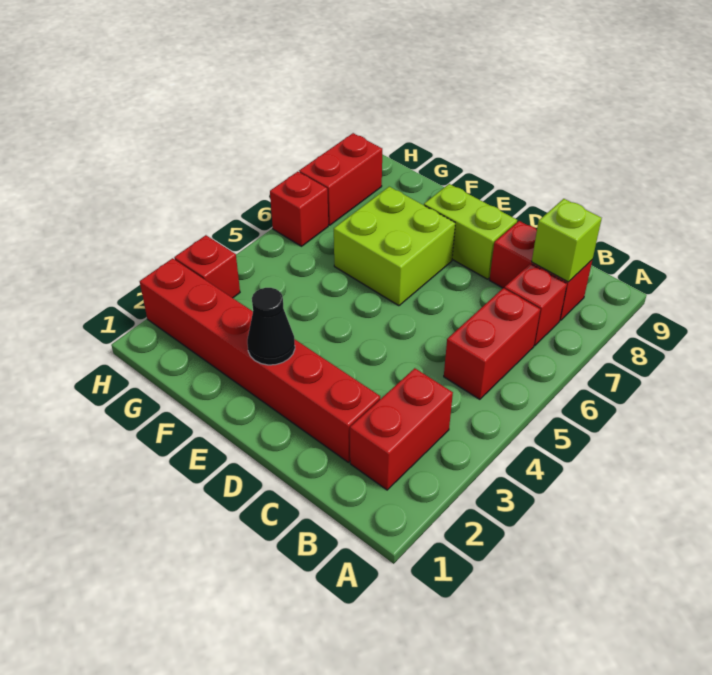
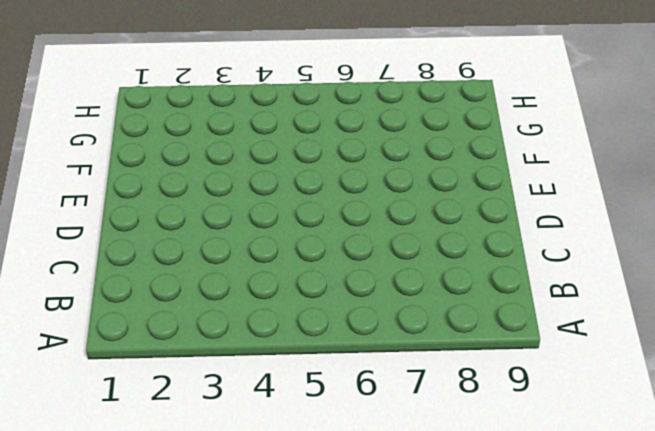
none -> red brick B2:B3 level 1
none -> red brick B5:B6 level 1
none -> red brick B7 level 1

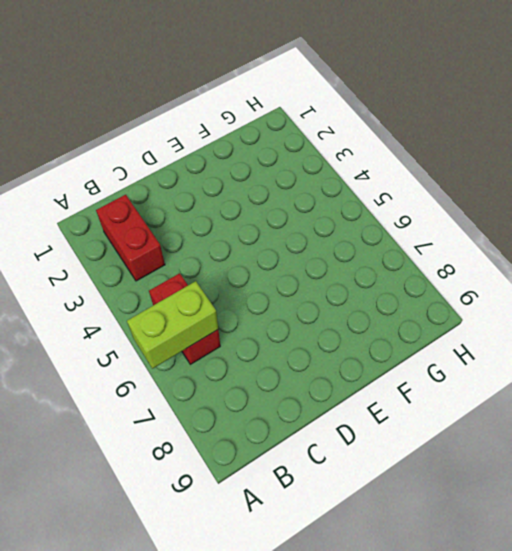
lime brick A6:B6 level 2 -> lime brick D8:E8 level 1
none -> red brick B7 level 1
none -> red brick B8:C8 level 1
none -> red brick C2:H2 level 1

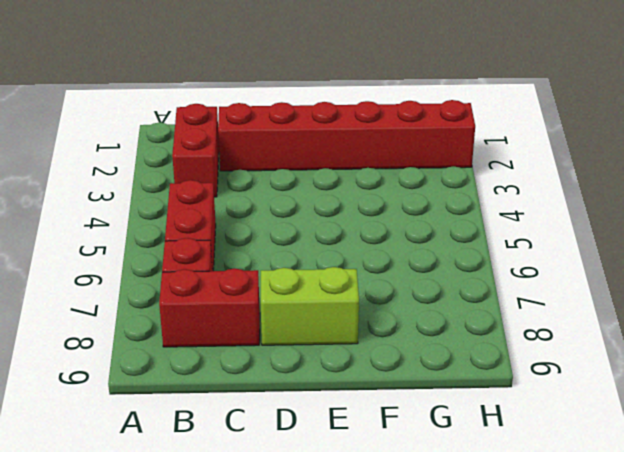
none -> lime brick E6:F7 level 1
none -> red brick H3 level 1
none -> red brick H6 level 1

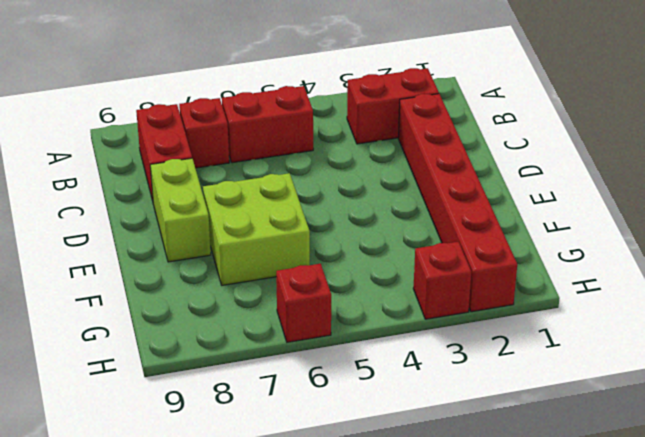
none -> red brick H7:H8 level 1
none -> lime brick B8 level 2
none -> black cone E2 level 2

